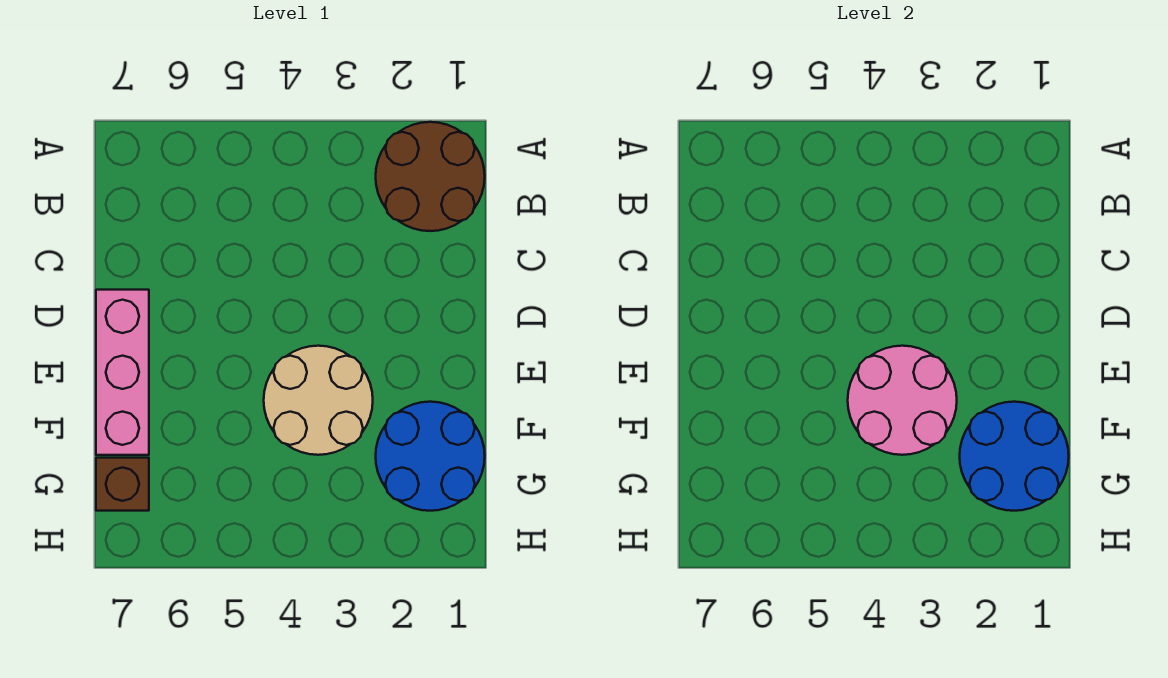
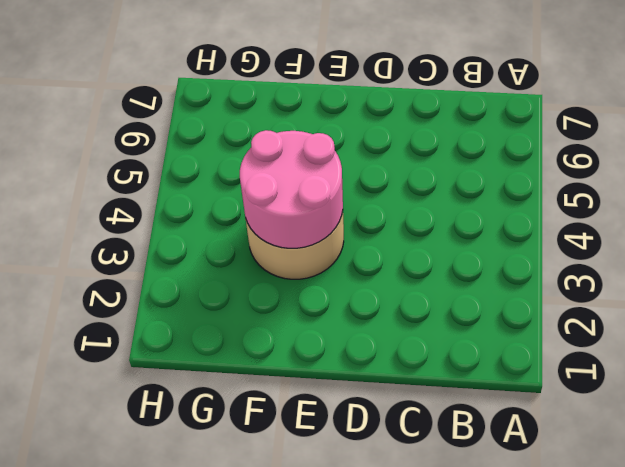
none -> brown round brick A1:B2 level 1
none -> pink brick D7:F7 level 1

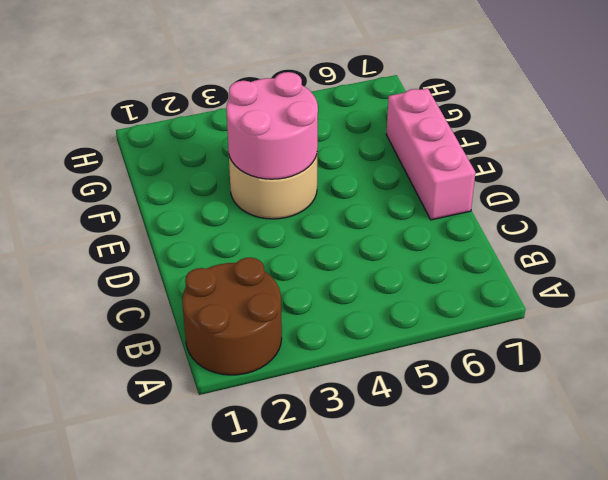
none -> blue round brick F1:G2 level 1
none -> brown brick G7 level 1

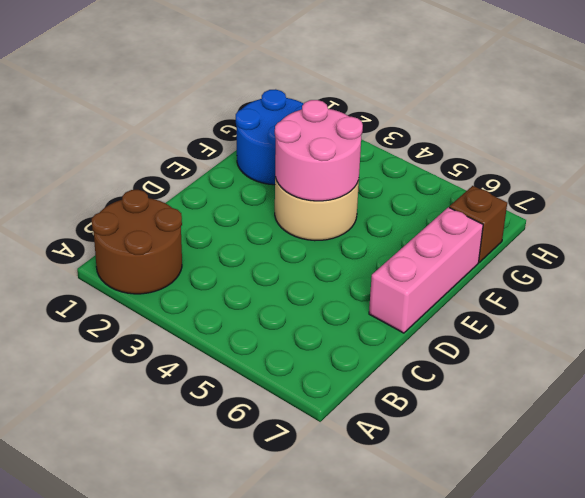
none -> blue round brick F1:G2 level 2

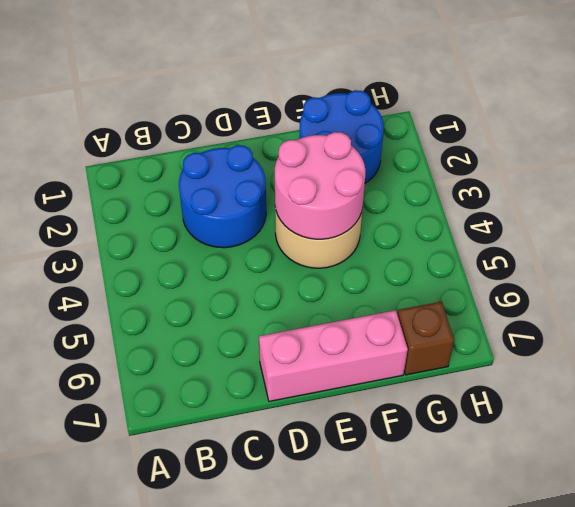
blue round brick C2:D3 level 1 -> blue round brick F1:G2 level 2
none -> brown round brick A1:B2 level 1

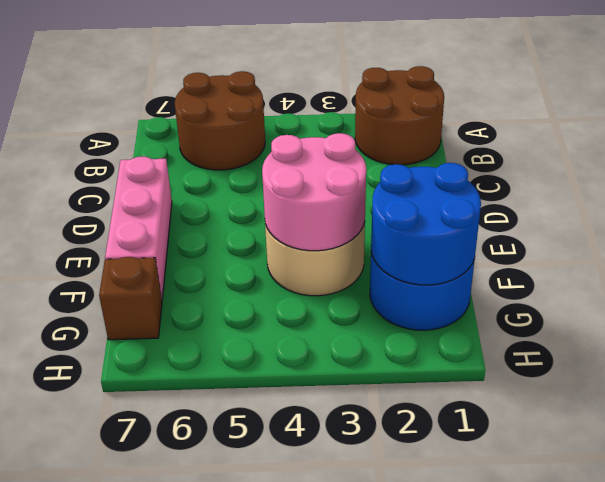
brown round brick A5:B6 level 1 -> none

